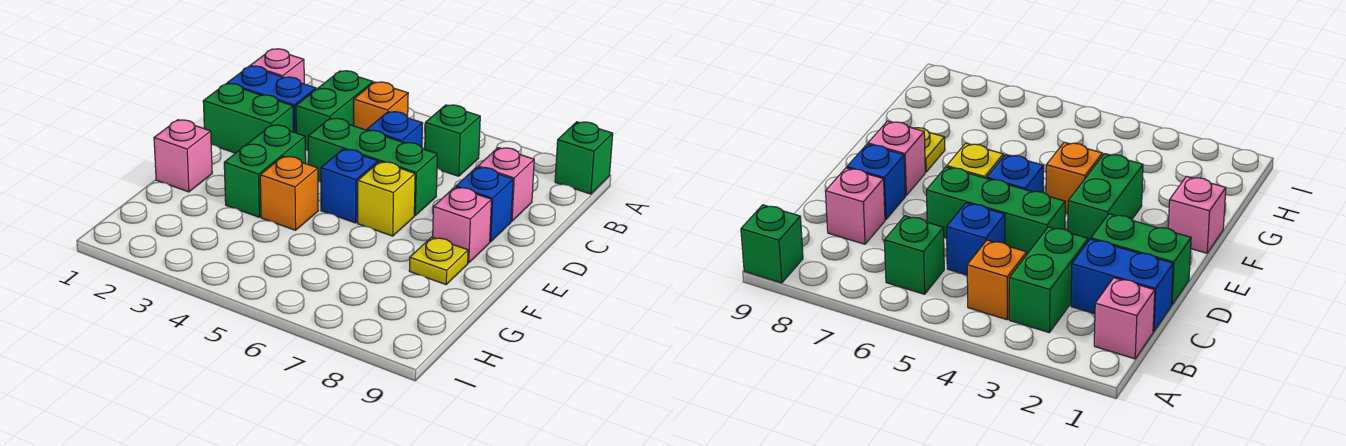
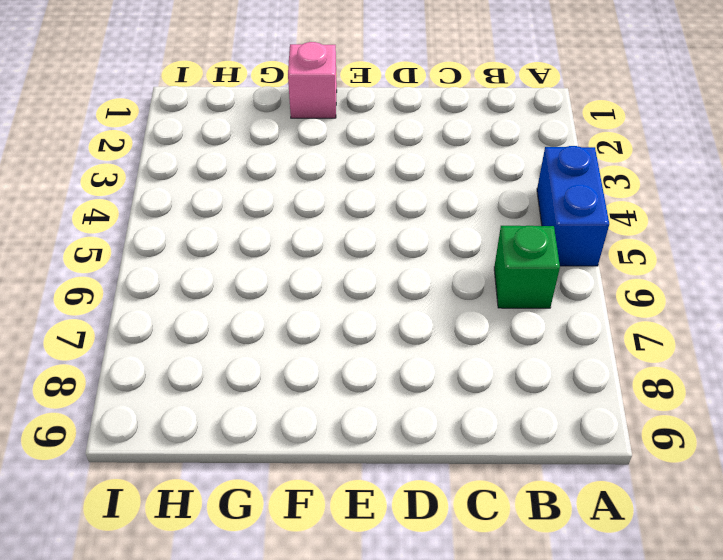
blue brick A4:A5 level 1 -> blue brick C1:C2 level 1
none -> green brick A9 level 1
none -> pink brick B1 level 1
none -> green brick B3:C3 level 1

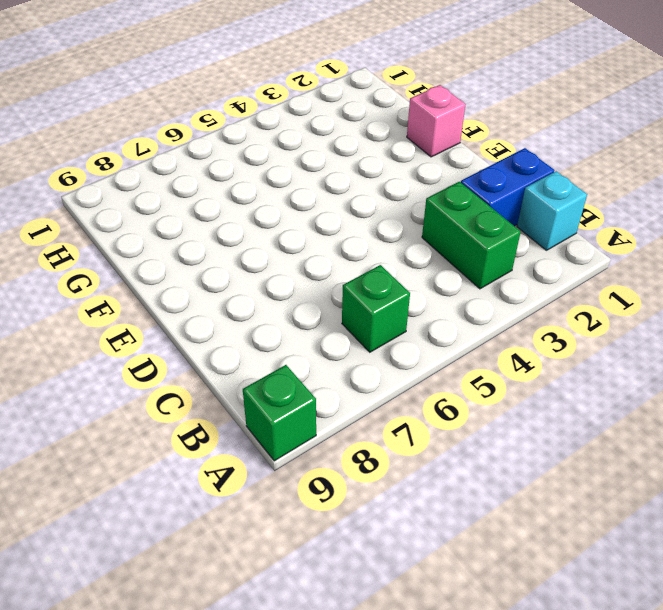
cyan brick B1 level 1 -> pink brick B1 level 1
none -> orange brick B4 level 1
none -> blue brick C5 level 1
none -> pink brick C8 level 1

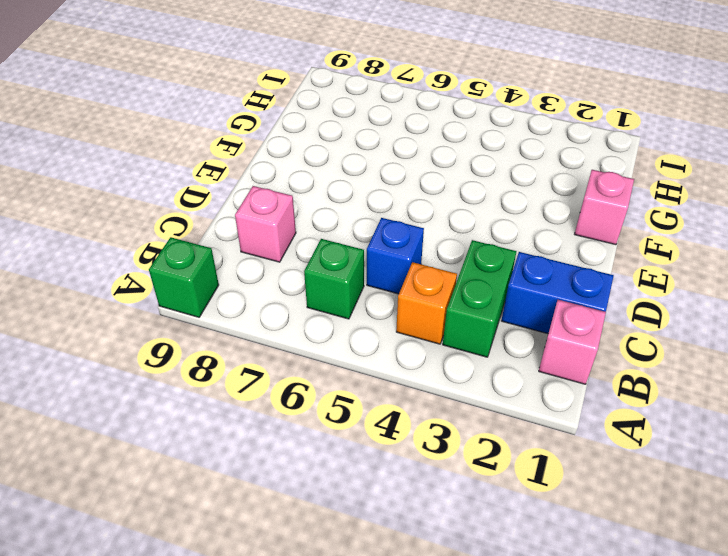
none -> green brick D1:D2 level 1
none -> green brick D4:D6 level 1
none -> blue brick D8 level 1

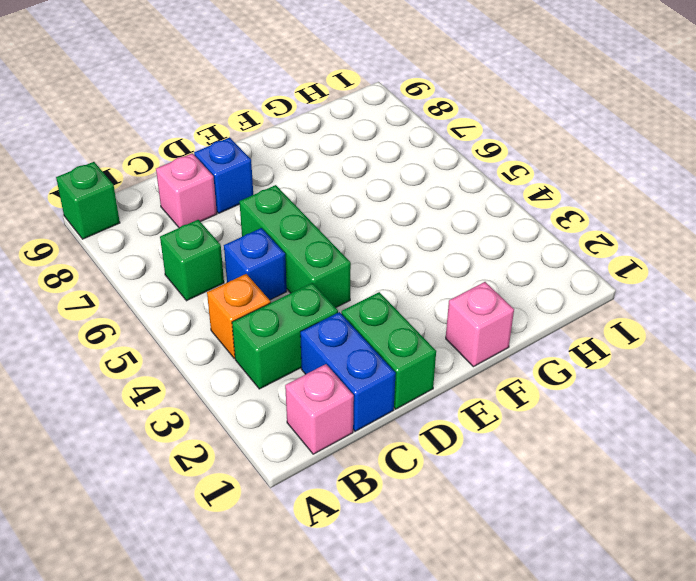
none -> green brick E3:F3 level 1
none -> blue brick E5 level 1
none -> yellow brick E6 level 1

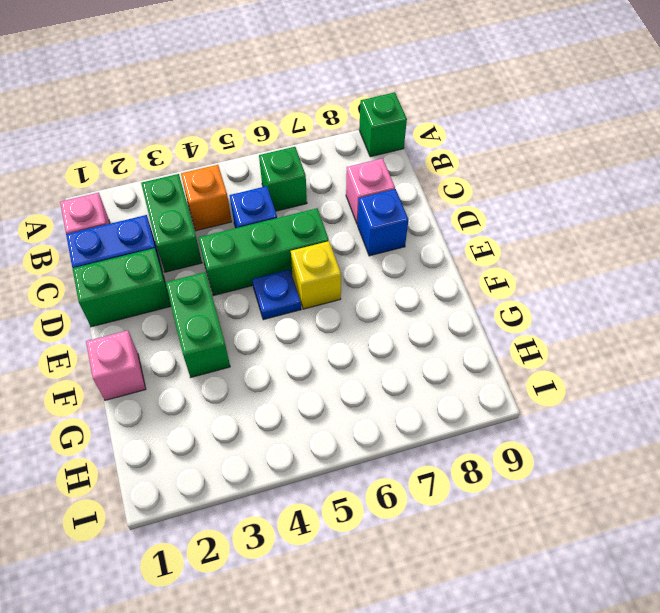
blue plate E5 level 1 -> blue brick E5 level 1
none -> pink brick E8 level 1
none -> orange brick F4 level 1
none -> yellow plate F8 level 1

